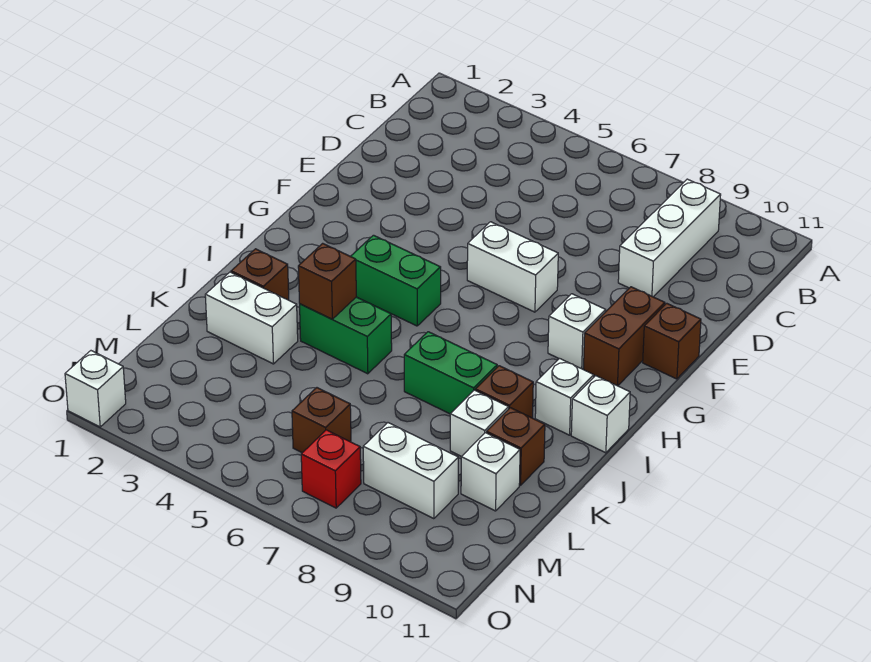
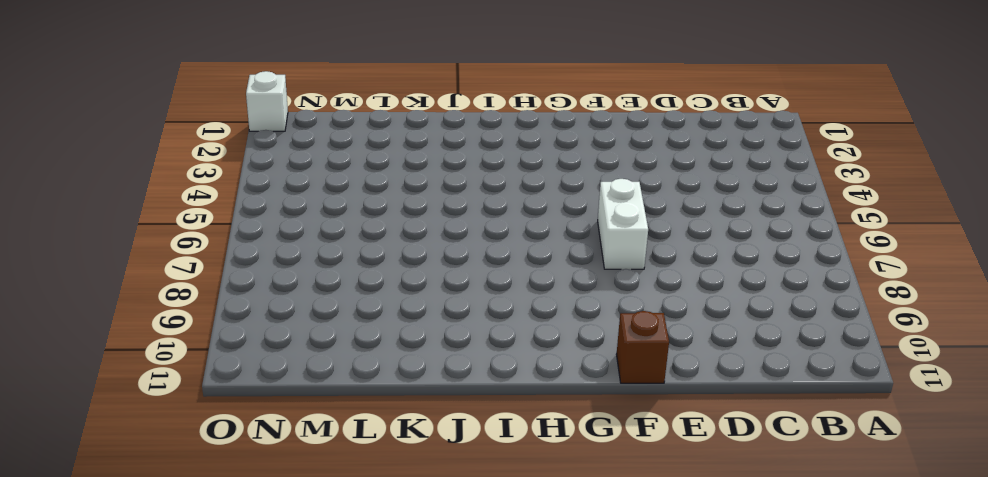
none -> white brick B9:D9 level 1
none -> brown brick F10:G10 level 1
none -> white brick G9 level 1

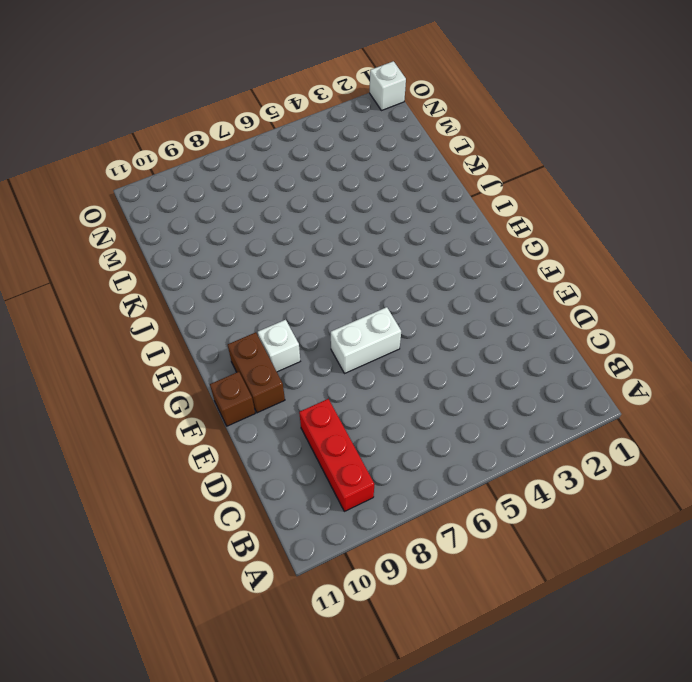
red brick B9:D9 level 1 -> white brick B9:D9 level 1
none -> green brick H4:H5 level 1
none -> white brick I10 level 1
none -> white brick I11 level 1

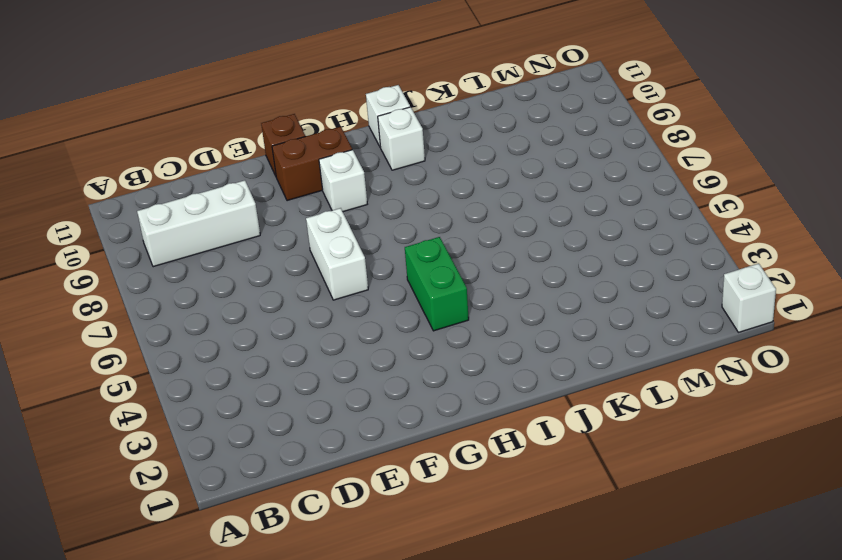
none -> brown brick J2 level 1
none -> green brick J4:J5 level 1
none -> green brick J7:J8 level 1

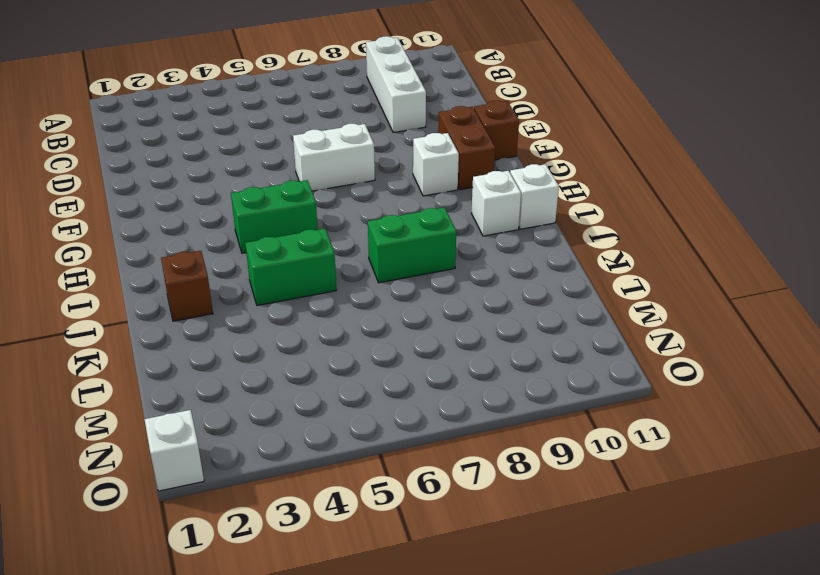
none -> brown brick J9 level 1
none -> white brick K2:K3 level 1
none -> white brick K9 level 1

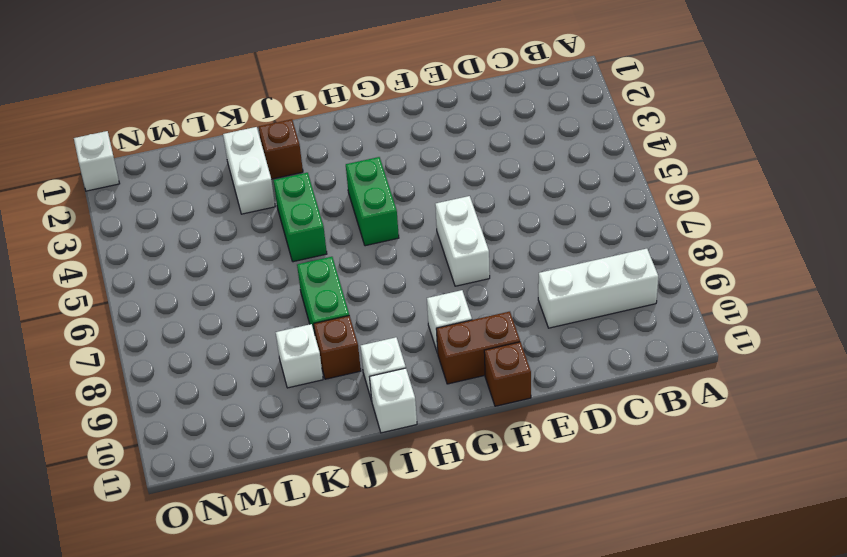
none -> brown brick K10 level 1
none -> white brick L10 level 1
none -> brown brick M6 level 1

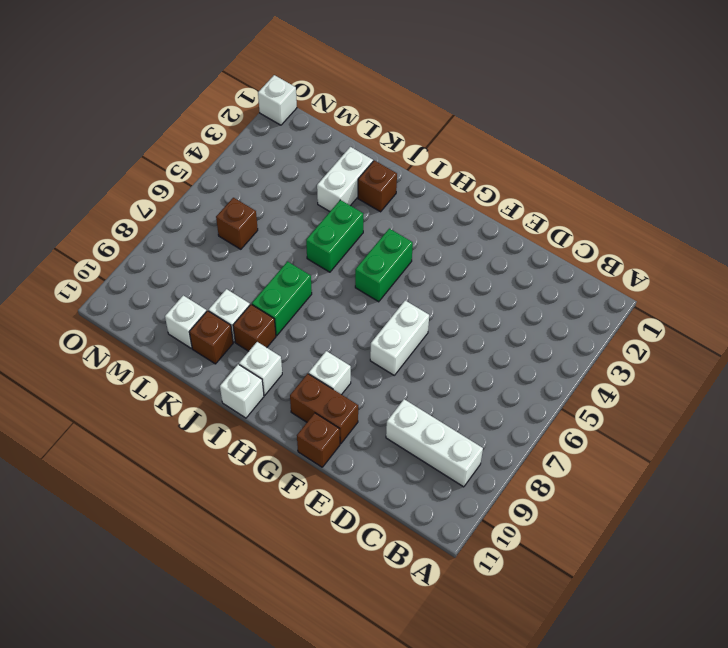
none -> white brick M8:M9 level 1
none -> red brick N7 level 1
none -> brown brick J4 level 2

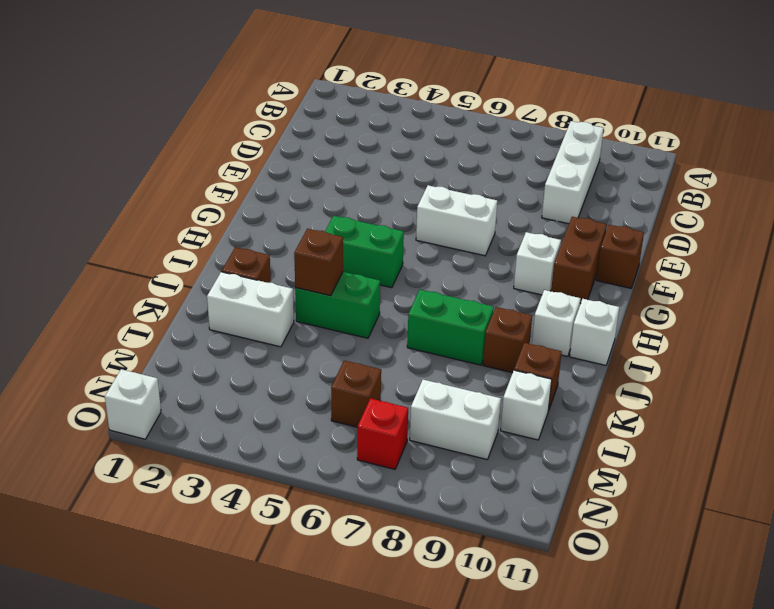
none -> white brick K9 level 1

